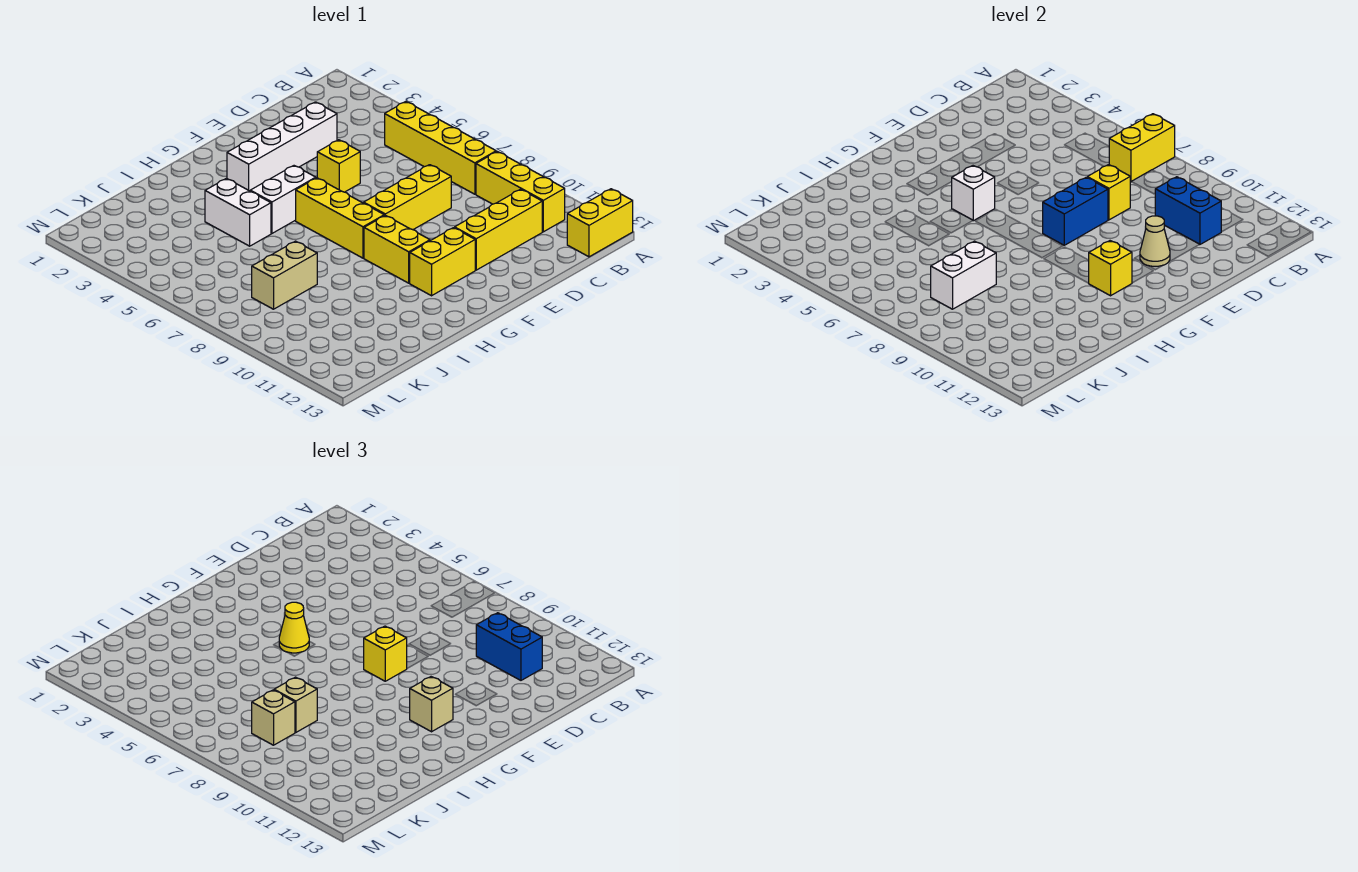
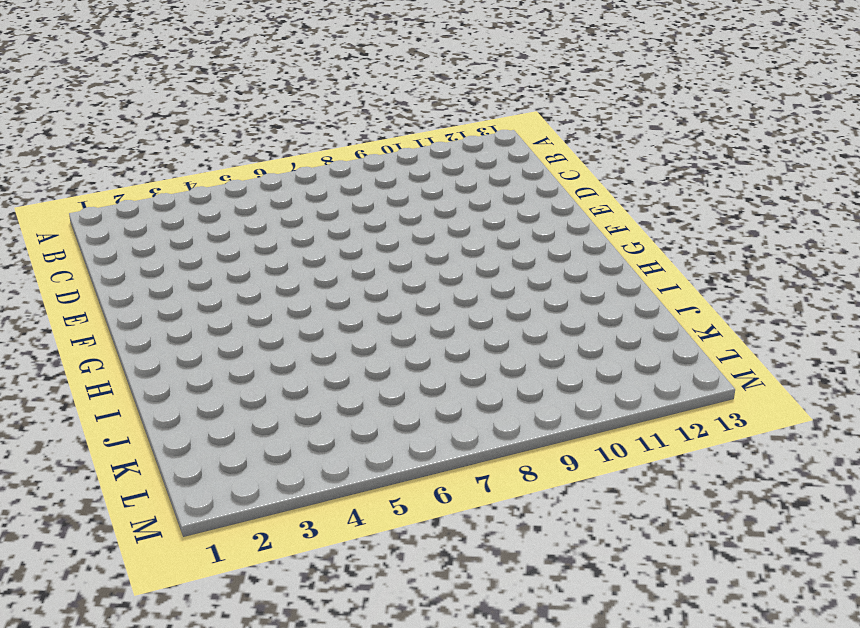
none -> yellow brick A13:B13 level 1
none -> yellow brick B5:B8 level 1
none -> yellow brick B9:B11 level 1

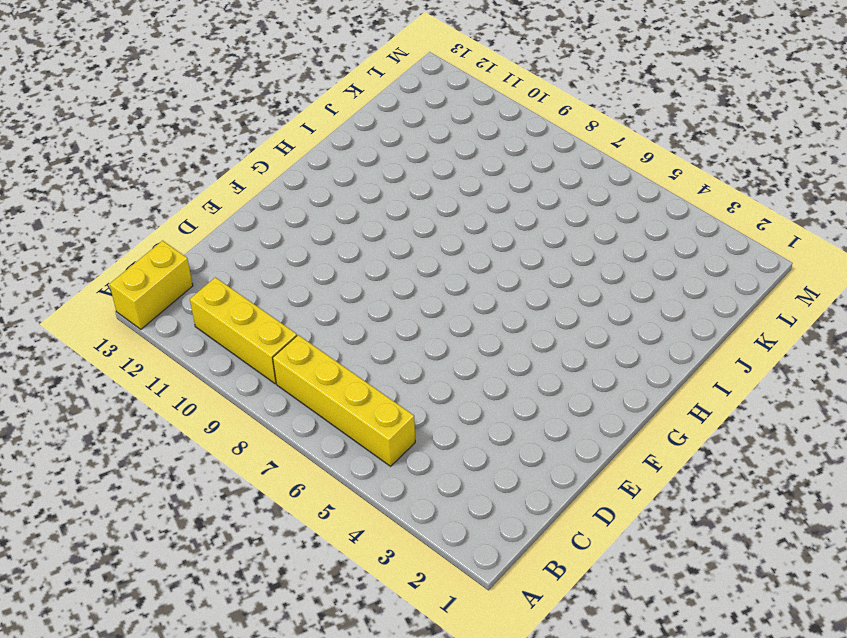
none -> yellow brick C11:E11 level 1
none -> white brick D3:G3 level 1
none -> yellow brick D8:F8 level 1

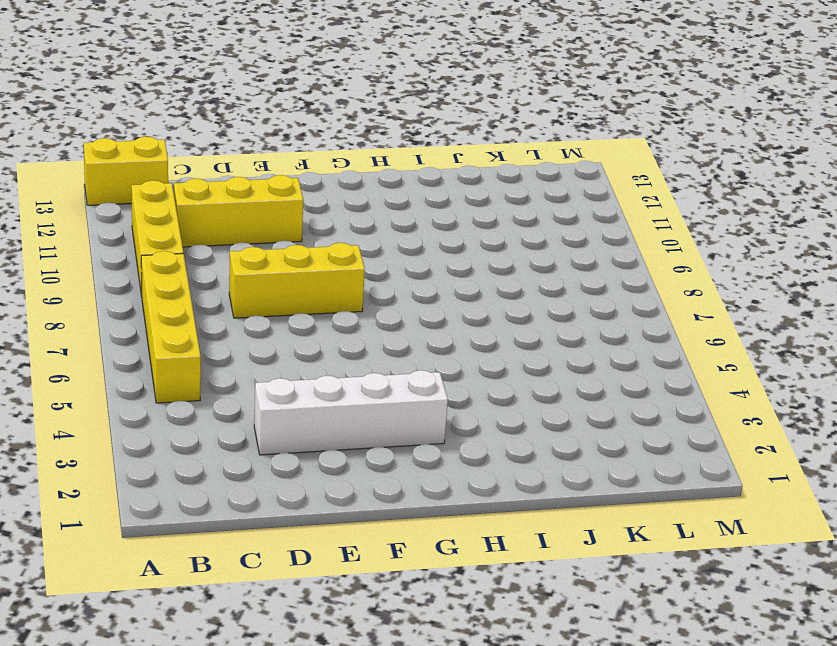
none -> yellow brick E5 level 1
none -> yellow brick F11:G11 level 1
none -> white brick G5:H5 level 1

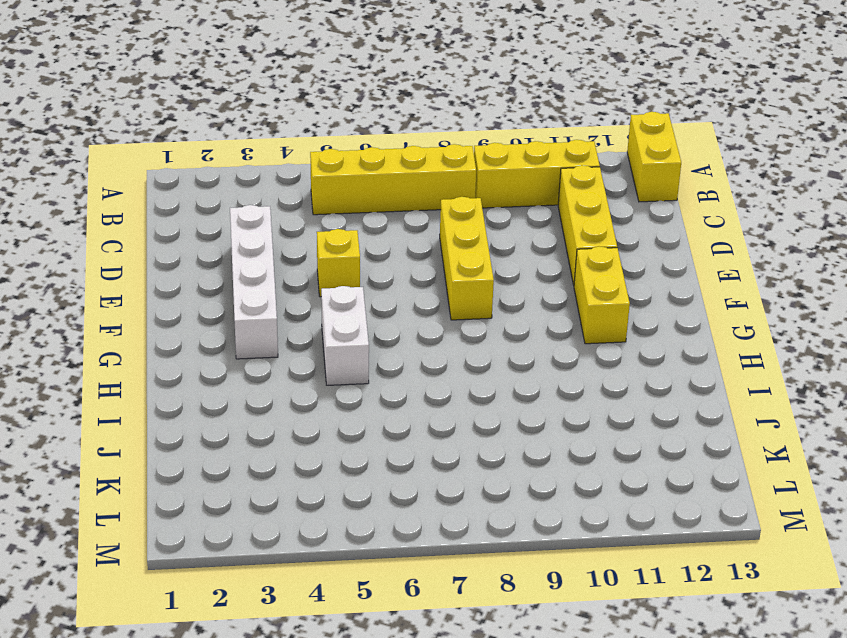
none -> yellow brick G6:G8 level 1
none -> yellow brick G9:G10 level 1
none -> white brick I4:I5 level 1

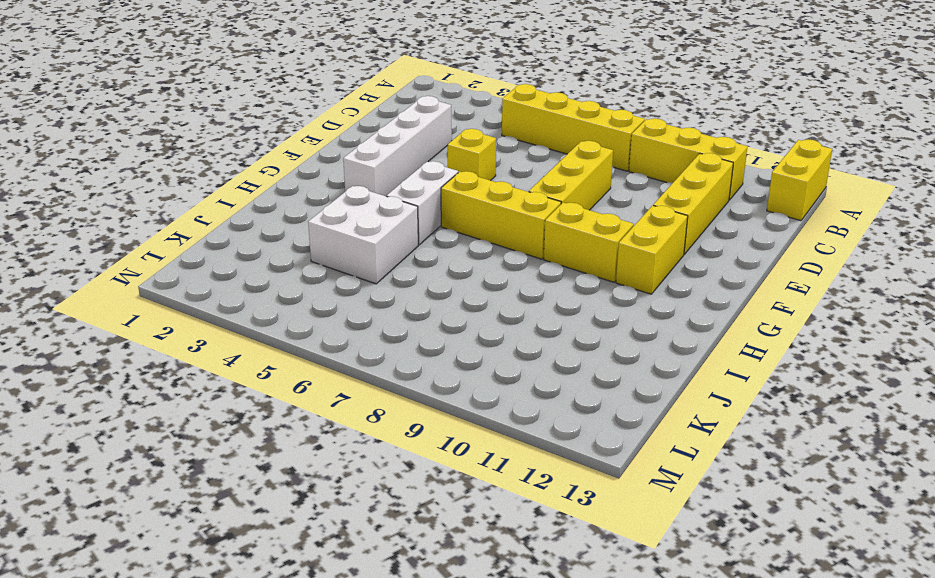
white brick I4:J5 level 1 -> white brick I4:I5 level 1
none -> tan brick J8:K8 level 1
none -> yellow brick A7:B7 level 2
none -> blue brick C10:C11 level 2

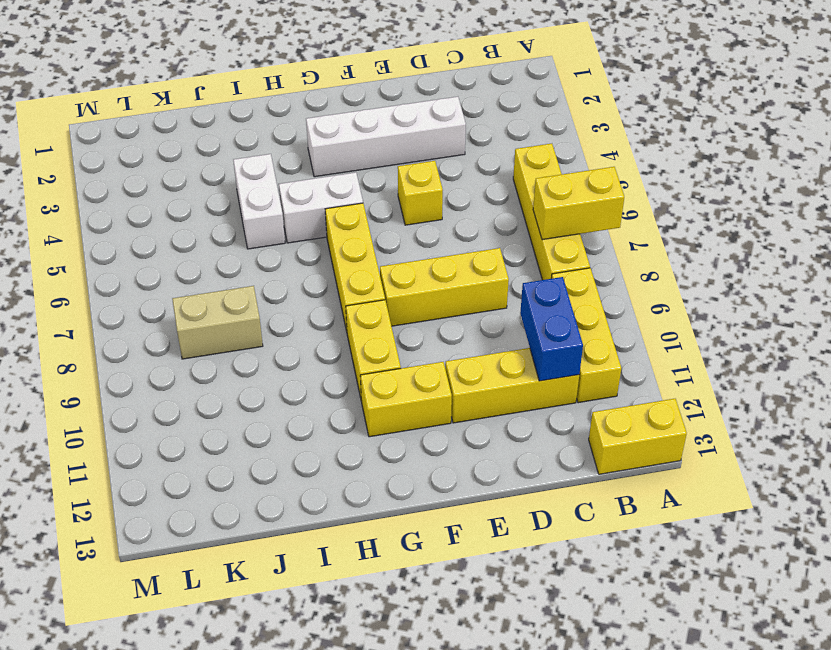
none -> yellow brick D8 level 2
none -> blue brick E8:F8 level 2
none -> tan cone E11 level 2

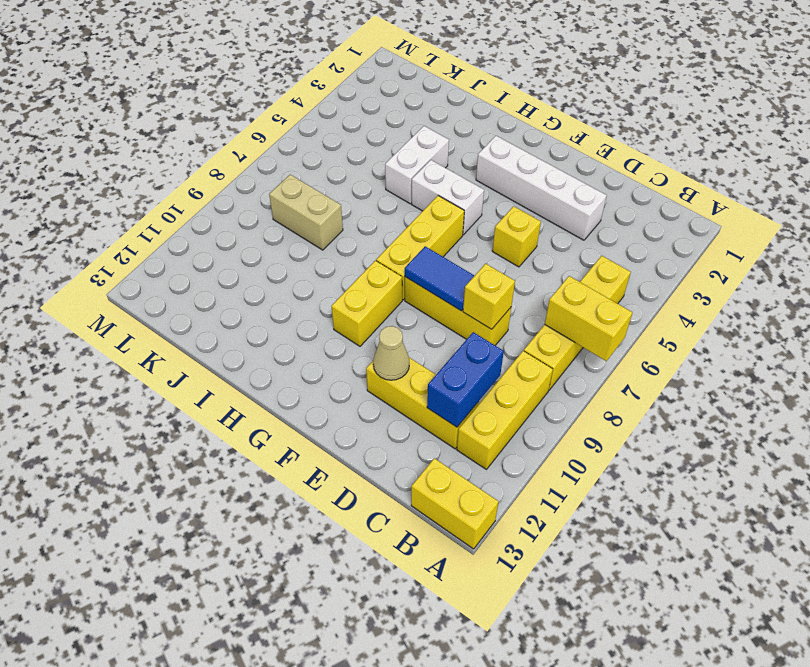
blue tile E8:F8 level 2 -> blue brick E8:F8 level 2
none -> yellow brick F11:G11 level 1
none -> white brick G5 level 2
none -> yellow brick G11 level 2

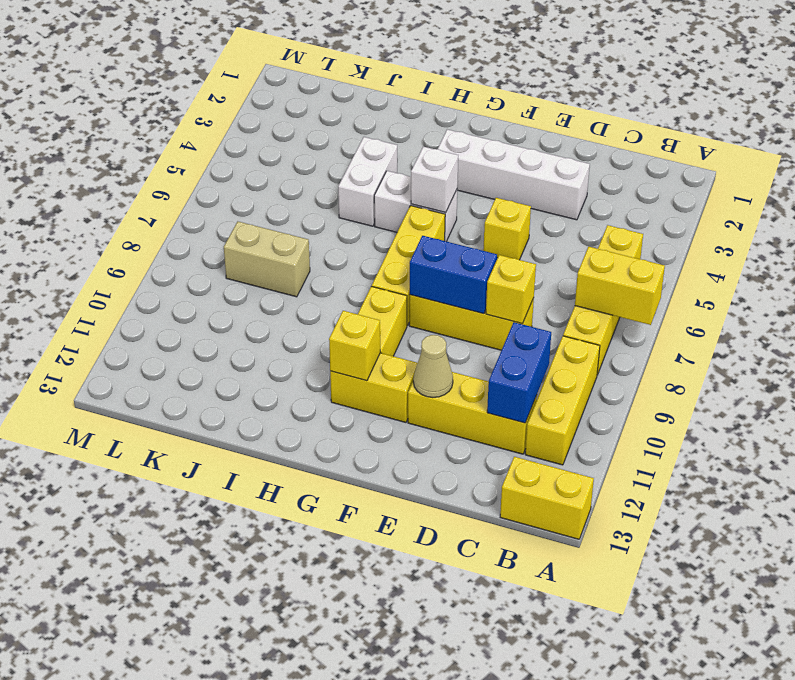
none -> white brick J8:K8 level 2
none -> blue brick C10:C11 level 3
none -> yellow brick F8 level 3

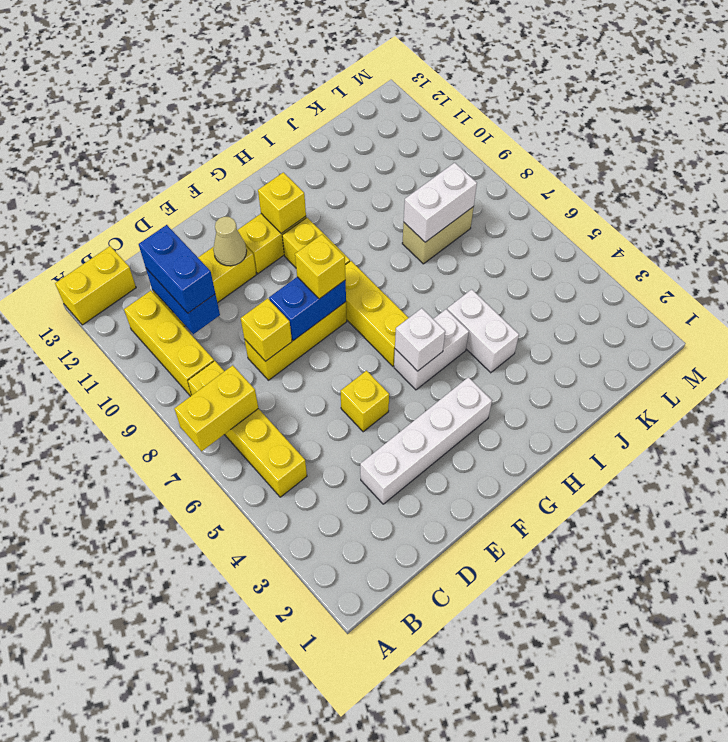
none -> yellow cone G5 level 3
none -> tan brick G11 level 3
none -> tan brick J8 level 3

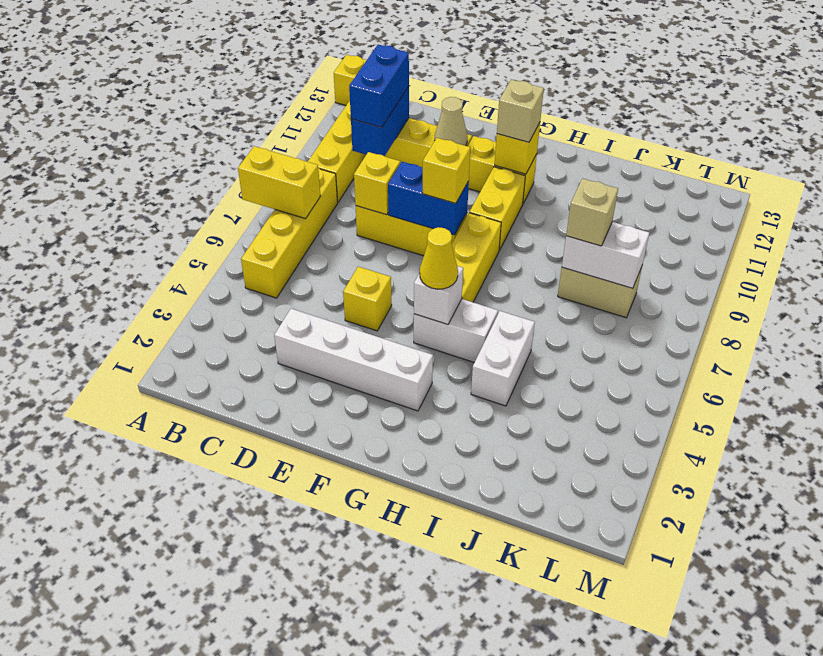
none -> tan brick K8 level 3

